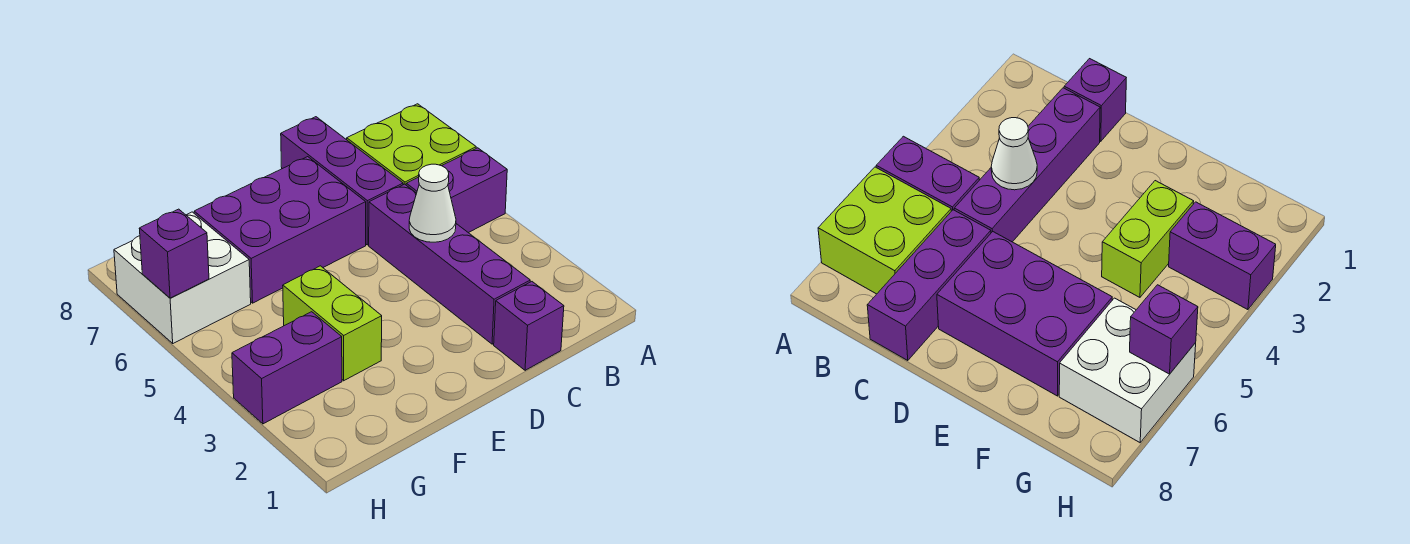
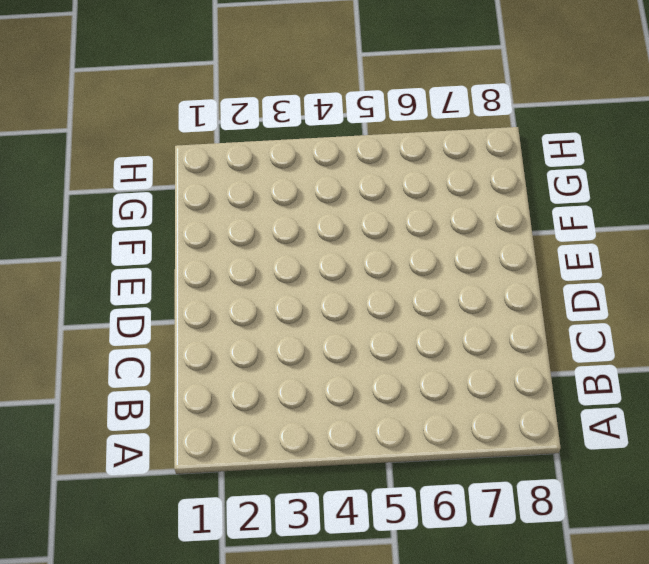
none -> purple brick A5:B5 level 1
none -> lime brick A6:B7 level 1

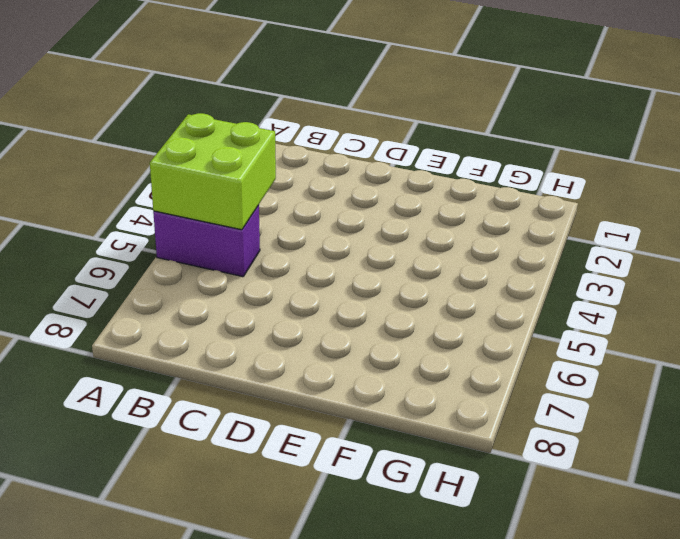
lime brick A4:B5 level 2 -> lime brick A6:B7 level 1
none -> purple brick C1 level 1
none -> purple brick C2:C5 level 1

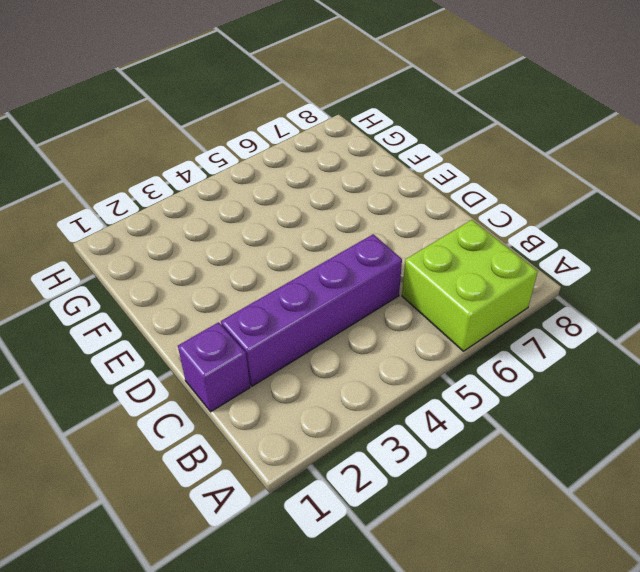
none -> purple brick A5:B5 level 1
none -> purple brick C6:C8 level 1

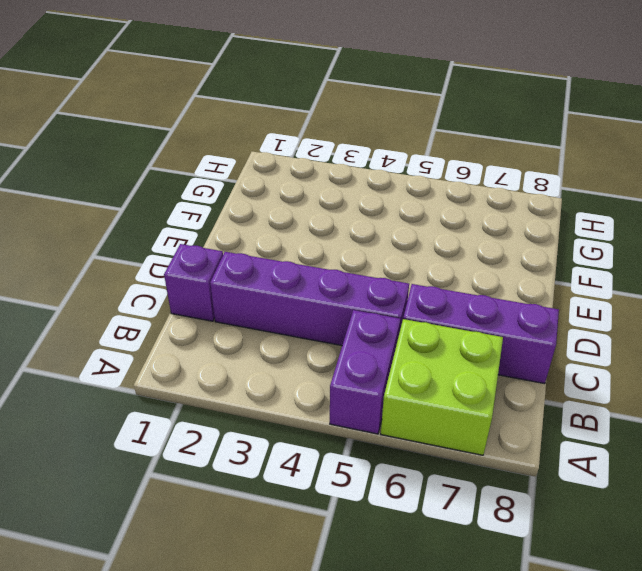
none -> purple brick D6:F7 level 1
none -> lime brick F3:F4 level 1

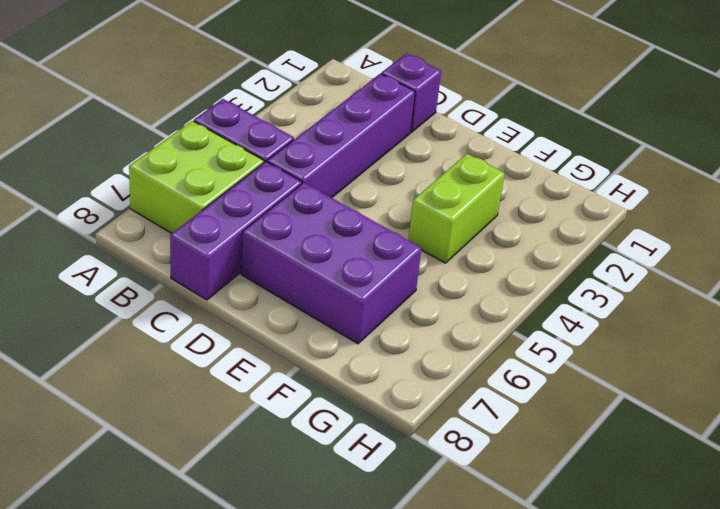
none -> purple brick G3:H3 level 1
none -> white brick G6:H7 level 1

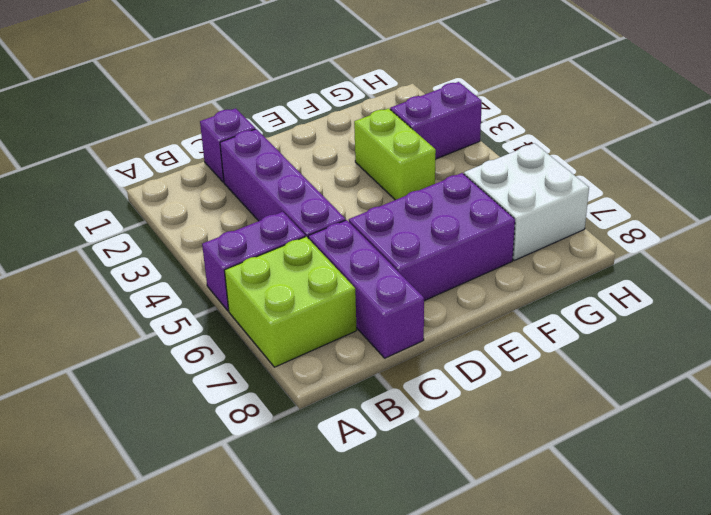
none -> white cone C4 level 2
none -> purple brick H6 level 2

